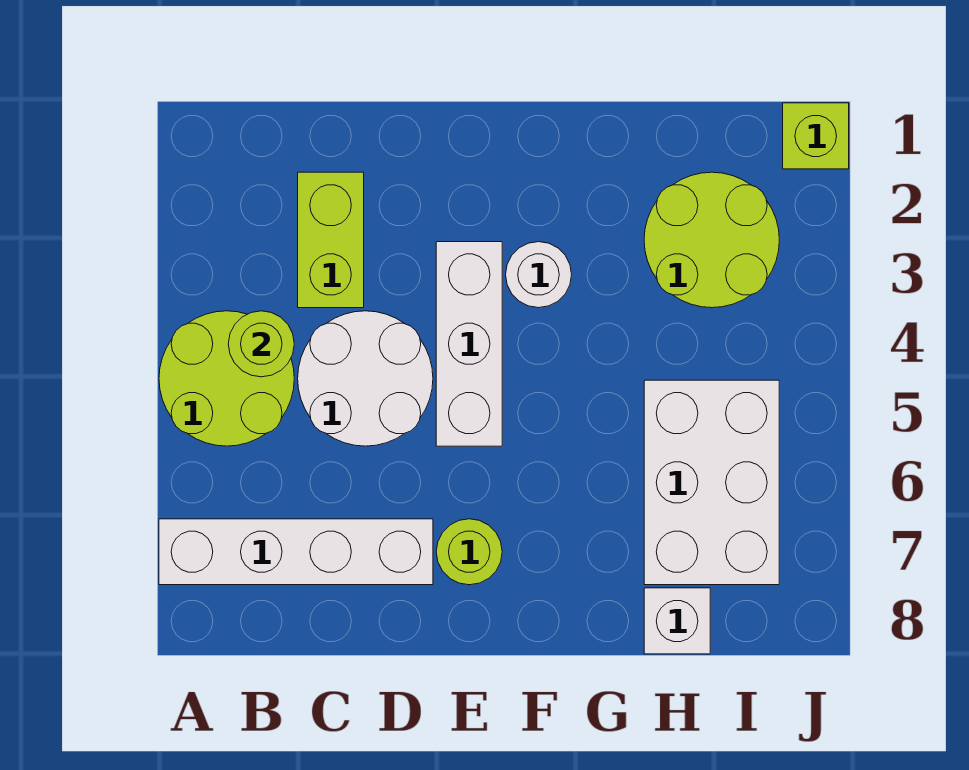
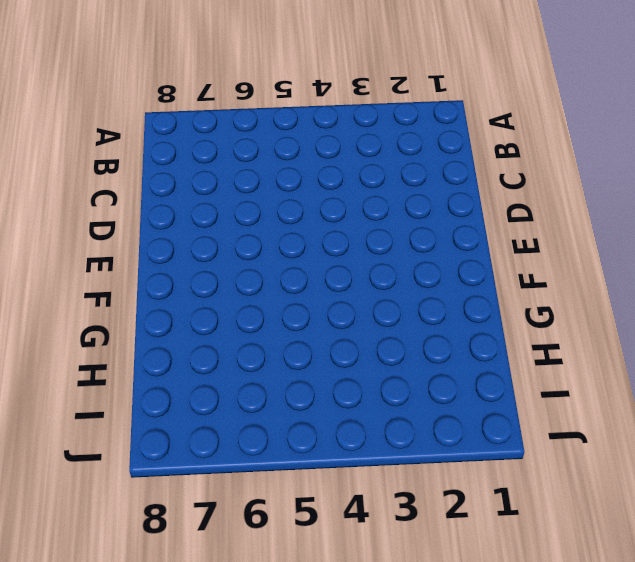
none -> lime round brick A4:B5 level 1
none -> white brick A7:D7 level 1
none -> lime brick C2:C3 level 1

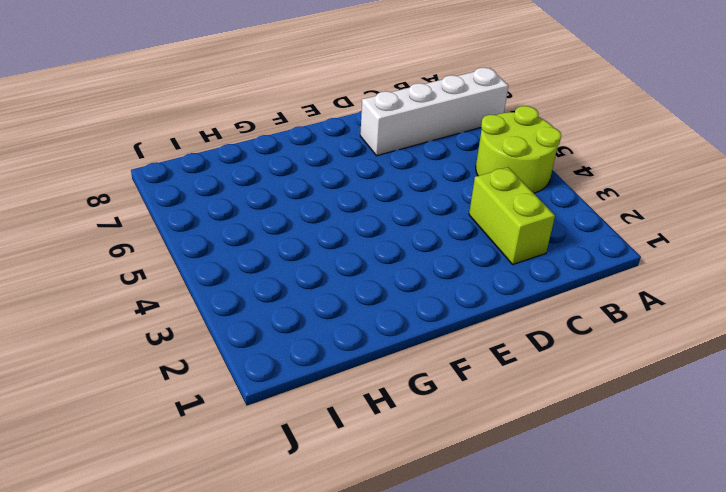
none -> white round brick C4:D5 level 1
none -> white brick E3:E5 level 1
none -> lime round brick E7 level 1

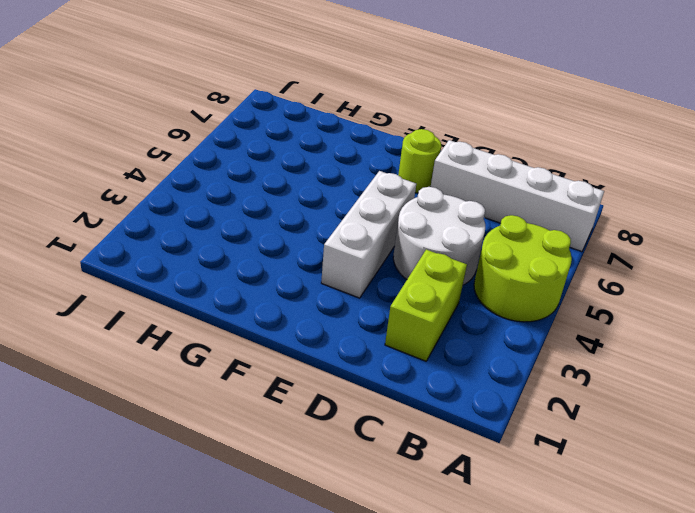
none -> white round brick F3 level 1
none -> lime round brick H2:I3 level 1
none -> white brick H5:I7 level 1

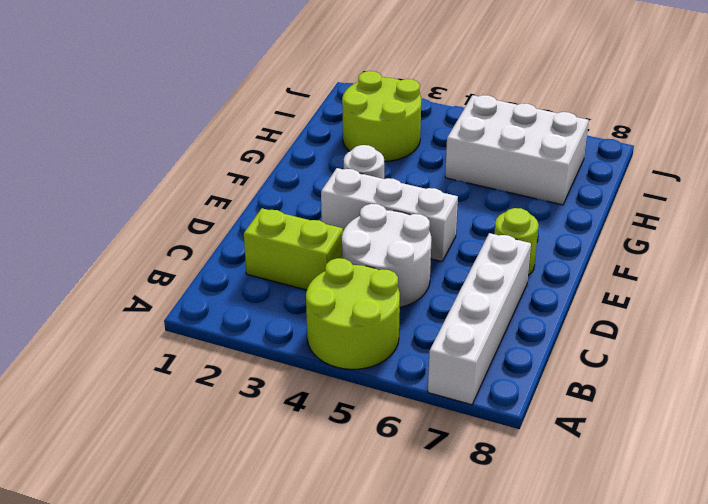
none -> white brick H8 level 1
none -> lime brick J1 level 1
none -> lime round brick B4 level 2

